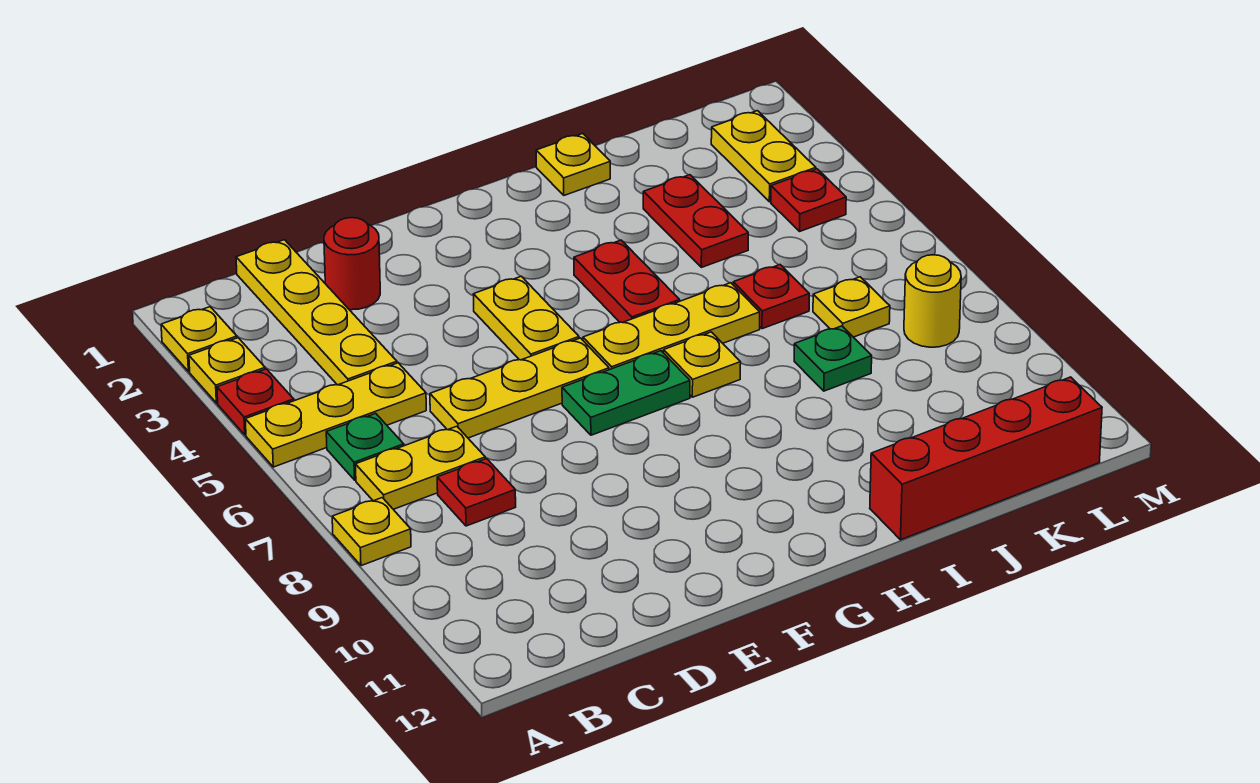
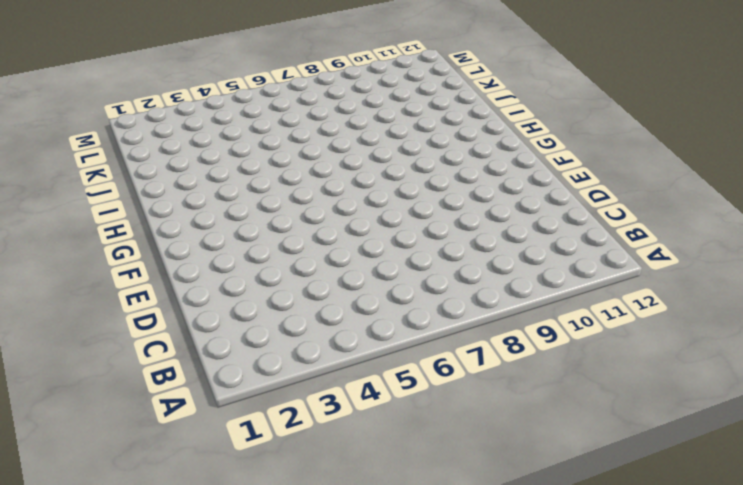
none -> yellow plate A2 level 1
none -> yellow plate A3 level 1
none -> red plate A4 level 1

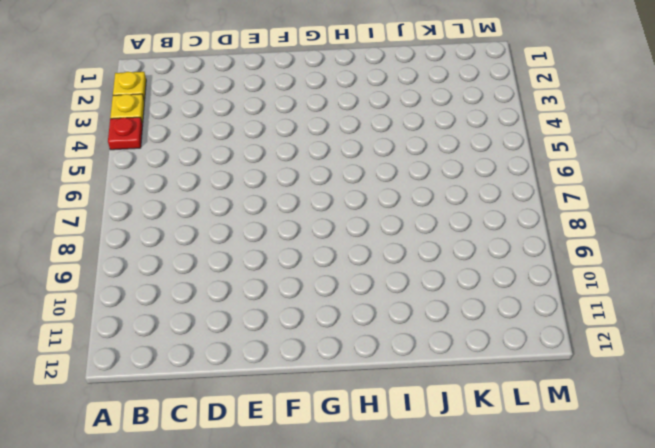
none -> yellow plate A5:C5 level 1
none -> yellow plate A8 level 1
none -> green plate B6 level 1

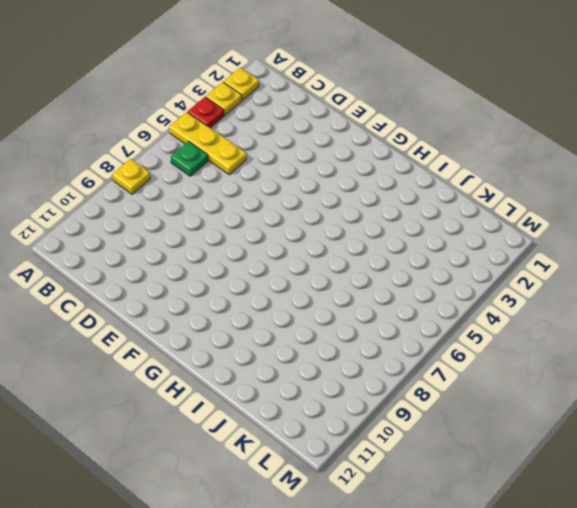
none -> yellow plate B7:C7 level 1
none -> yellow plate C1:C4 level 1
none -> red plate C8 level 1

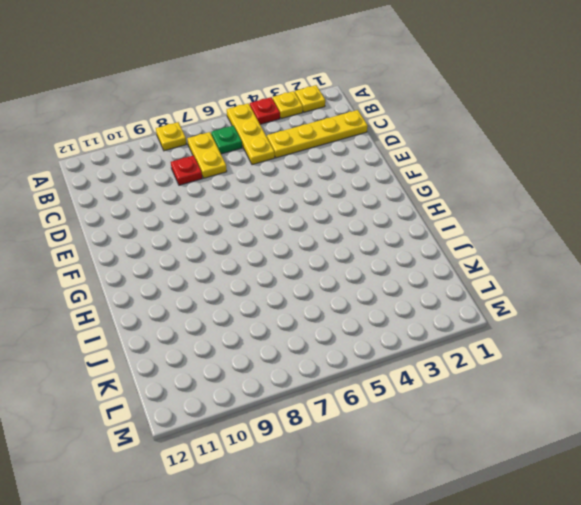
none -> red round brick D2 level 1
none -> yellow plate D6:F6 level 1
none -> yellow plate F4:F5 level 1

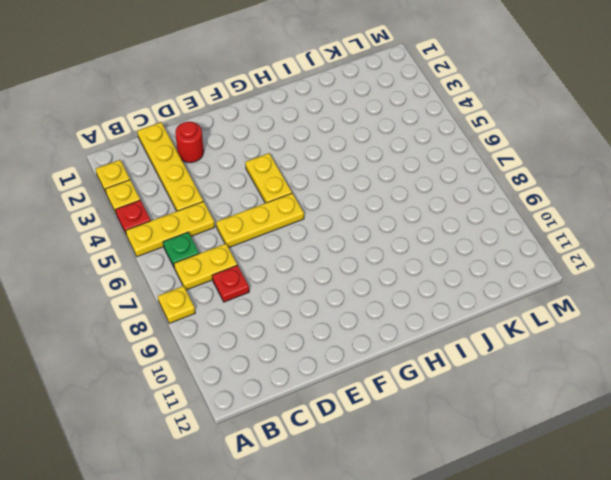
none -> green plate F7:G7 level 1
none -> yellow plate G6:I6 level 1
none -> red plate H4:H5 level 1

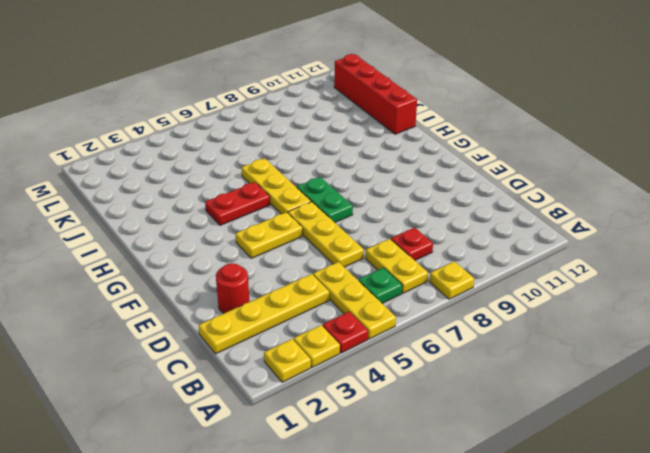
none -> yellow plate H7 level 1
none -> yellow plate I1 level 1
none -> red plate J3:J4 level 1

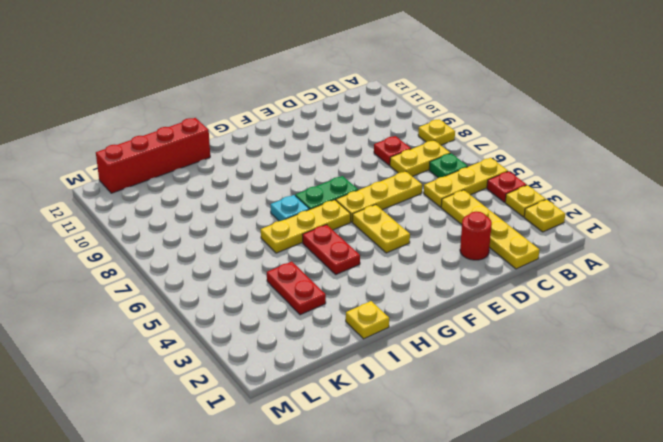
cyan plate H7 level 1 -> yellow plate H7 level 1
none -> red plate J6 level 1
none -> green plate J8 level 1
none -> yellow plate K7 level 1

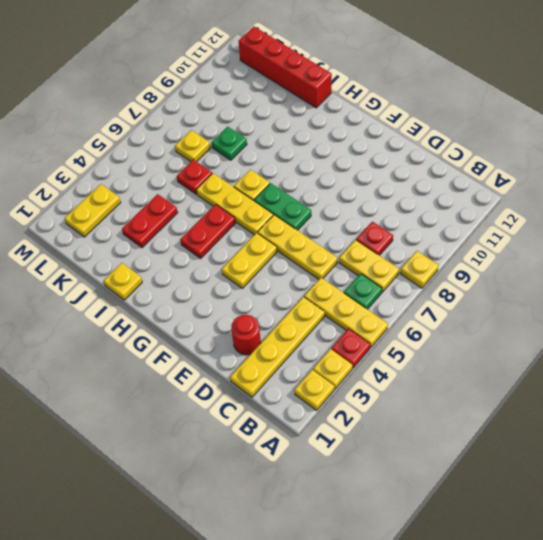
none -> red plate L4 level 1
none -> yellow round brick L8 level 1

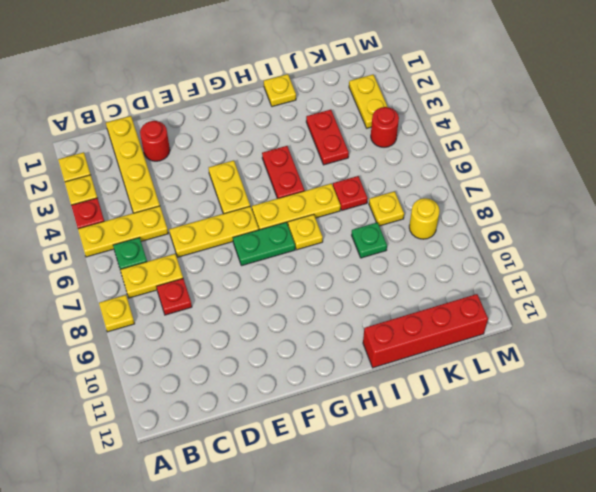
red round brick L4 level 1 -> red plate L4 level 1

